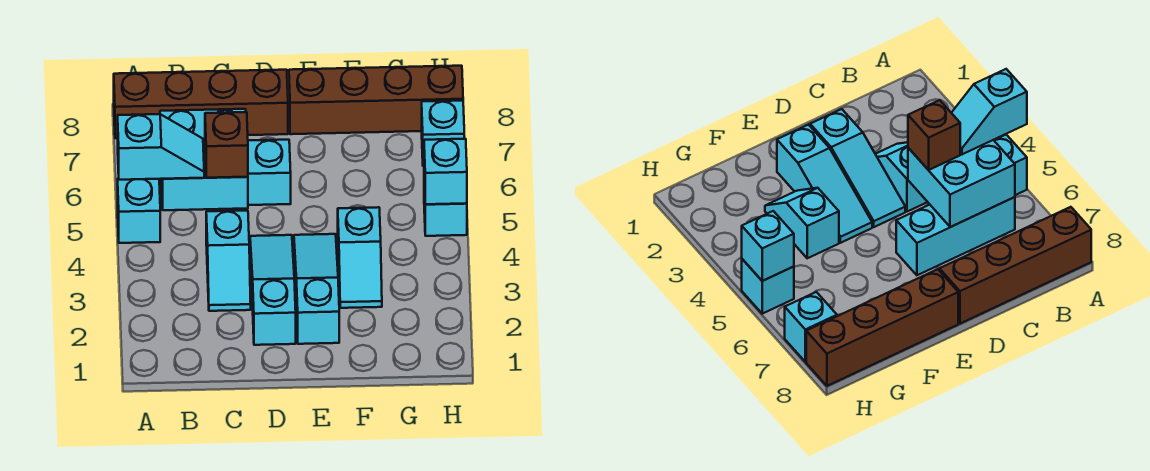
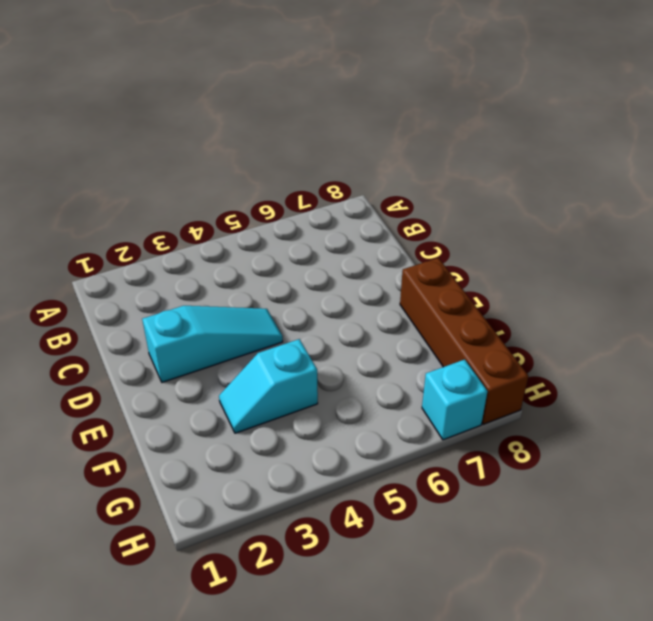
none -> cyan brick A5 level 1
none -> brown brick A8:D8 level 1
none -> cyan brick B6:D6 level 1

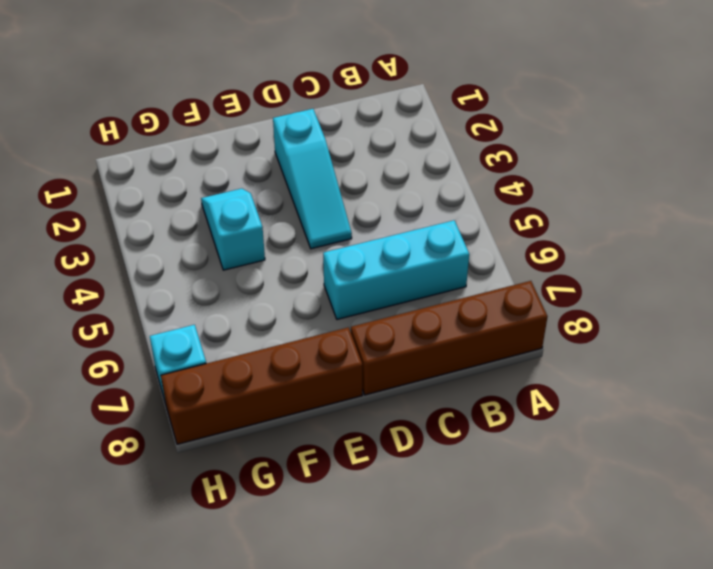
none -> cyan brick A5 level 1
none -> cyan slope C3:C4 level 1 top 4
none -> cyan slope E2:E4 level 1 top 2

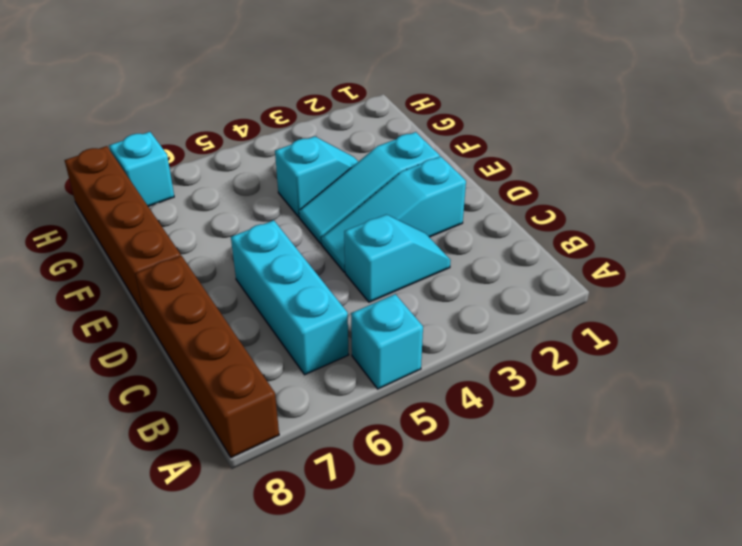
none -> cyan brick H5 level 1
none -> cyan brick B5:C6 level 2
none -> cyan brick H5 level 2

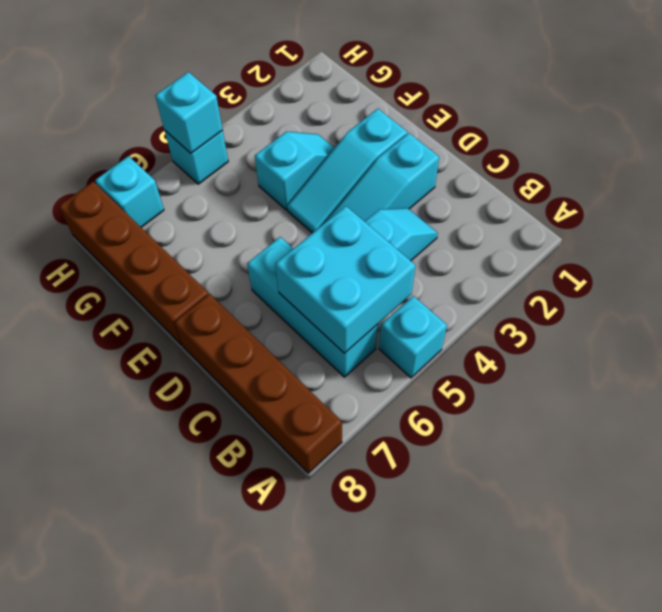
none -> cyan slope A5:B5 level 3 top A
none -> brown brick C5 level 3

